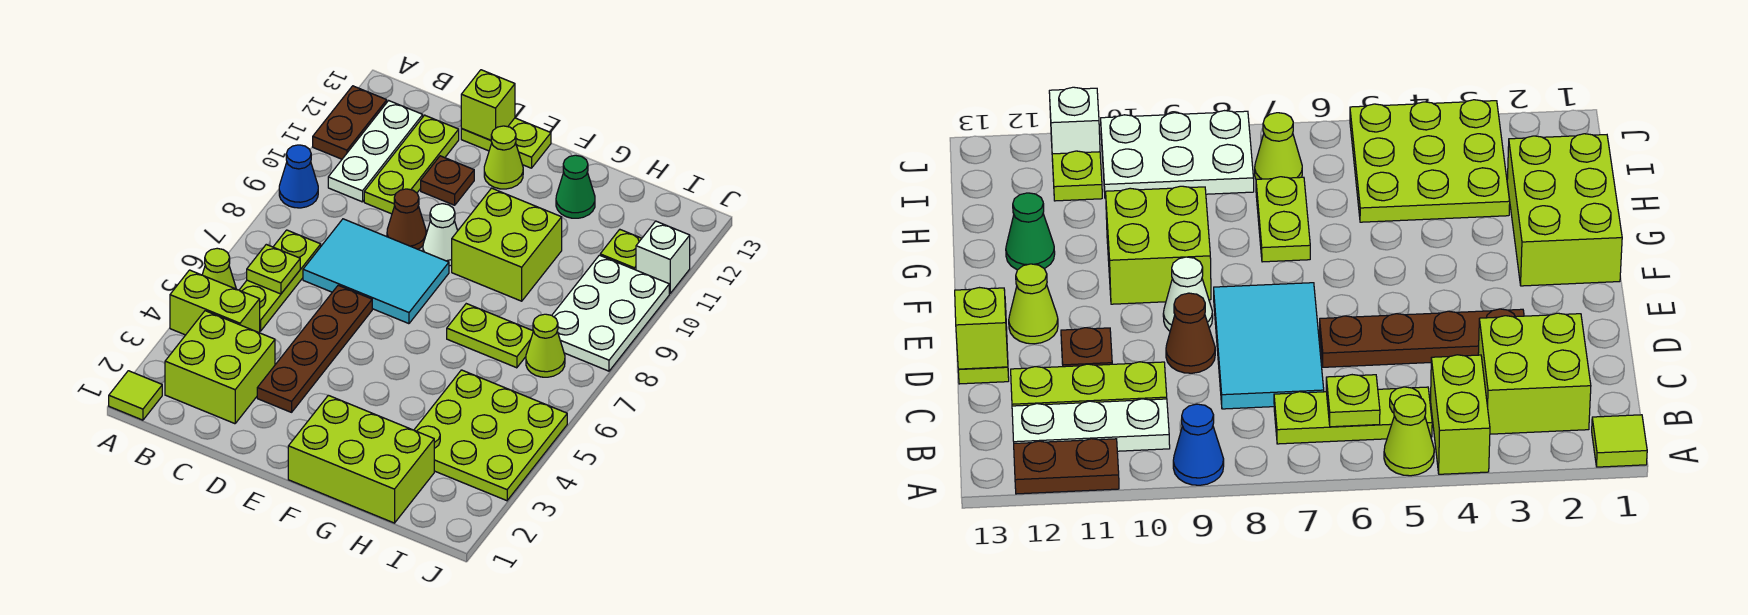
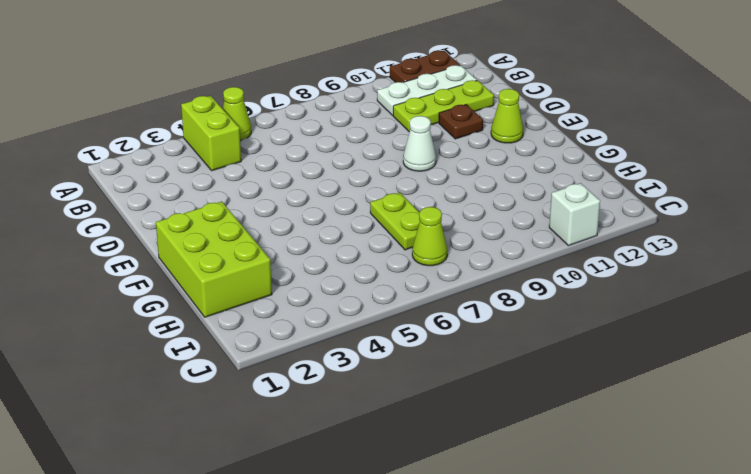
none -> lime tile A1 level 1
none -> blue cone A9 level 1
none -> lime brick B2:C3 level 1

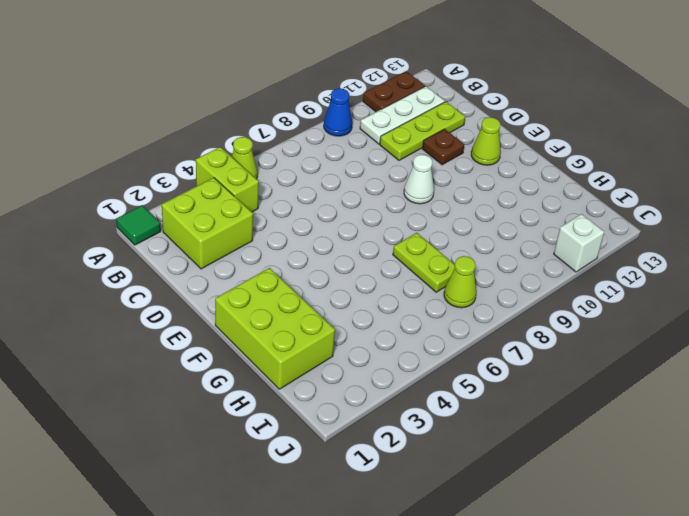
green tile A1 level 1 -> lime tile A1 level 1
none -> lime plate B5:B7 level 1
none -> cyan tile C7:E8 level 1
none -> brown plate D3:D6 level 1

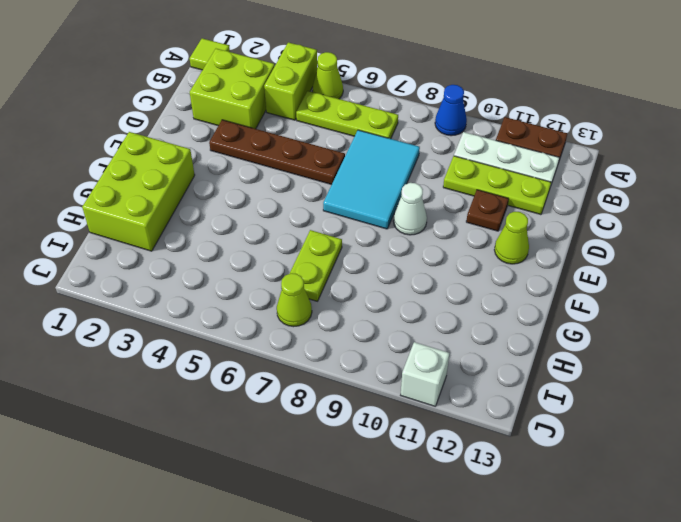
none -> brown cone D9 level 1
none -> lime plate D13:E13 level 1
none -> lime brick F9:G10 level 1

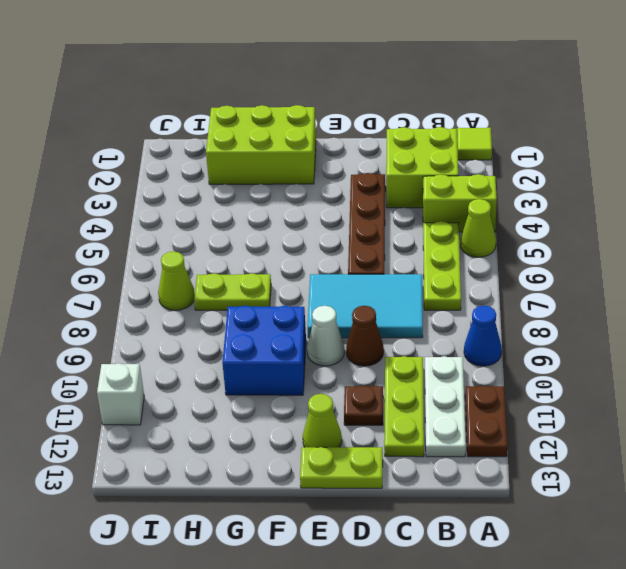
blue brick F9:G10 level 1 -> lime brick F9:G10 level 1
none -> green cone G12 level 1
none -> lime plate H3:J5 level 1
none -> white plate I8:J10 level 1

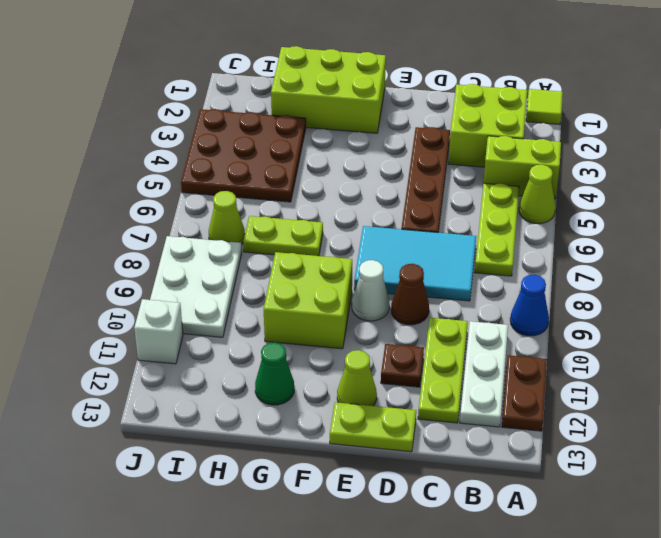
brown plate H3:J5 level 1 -> lime plate H3:J5 level 1
none -> lime plate I11 level 1
none -> lime plate B6 level 2
none -> lime brick D13 level 2

